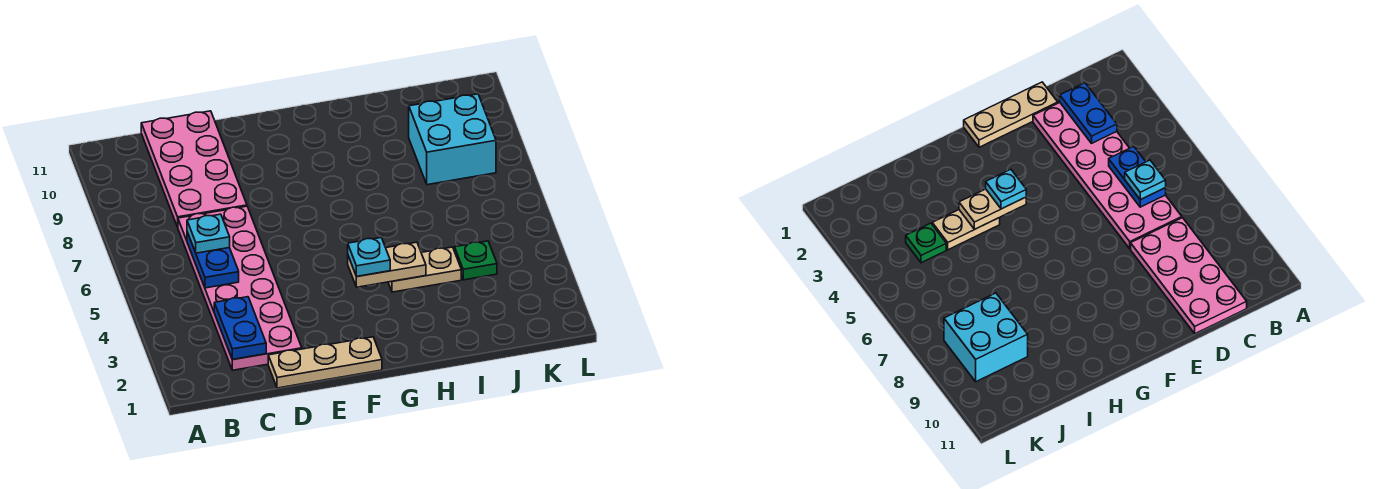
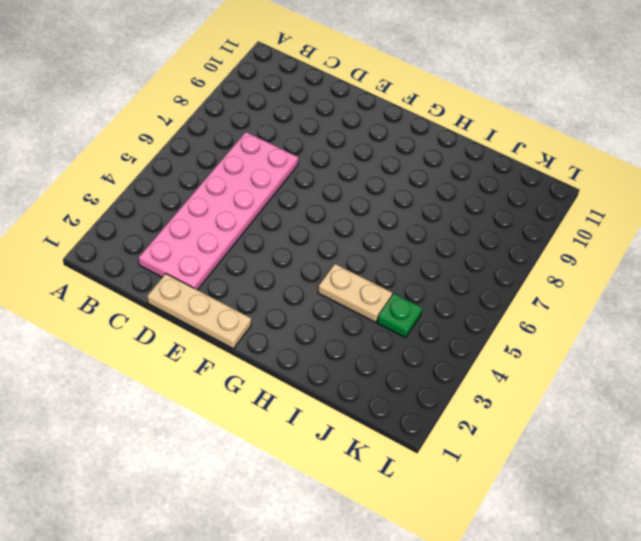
none -> pink plate C8:D11 level 1
none -> cyan brick J8:K9 level 1

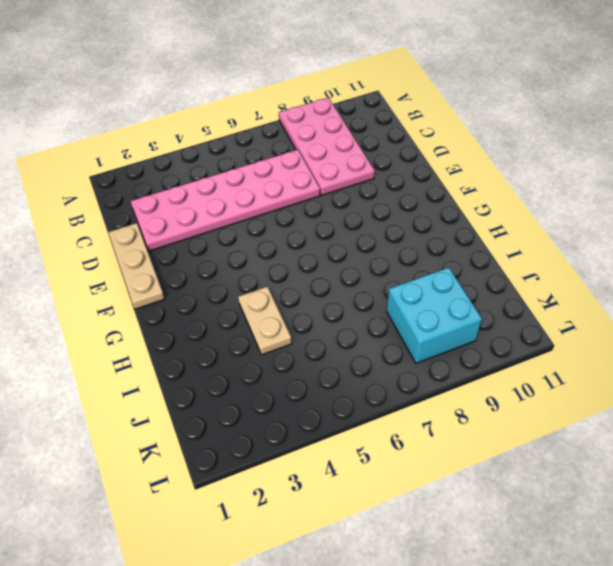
pink plate A8:D9 level 1 -> pink plate C8:D11 level 1
none -> green plate J4 level 1
none -> blue plate C2:C3 level 2

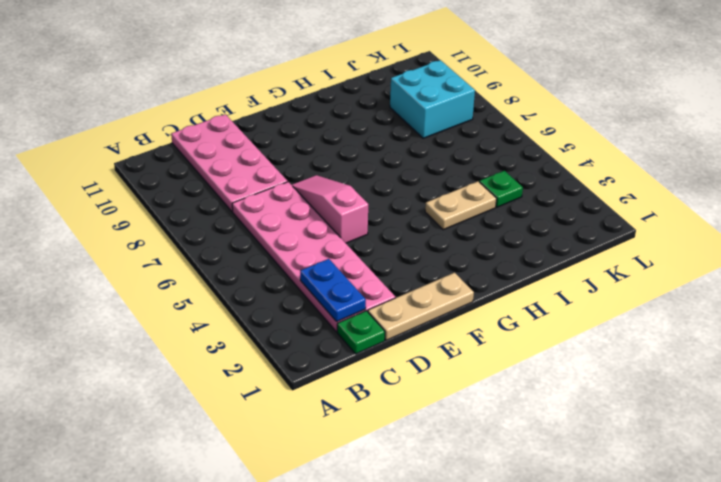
green plate C1 level 1 -> none
pink slope E5:E7 level 1 top 5 -> none
none -> blue plate C5:C6 level 2
none -> tan plate G4:H4 level 2

